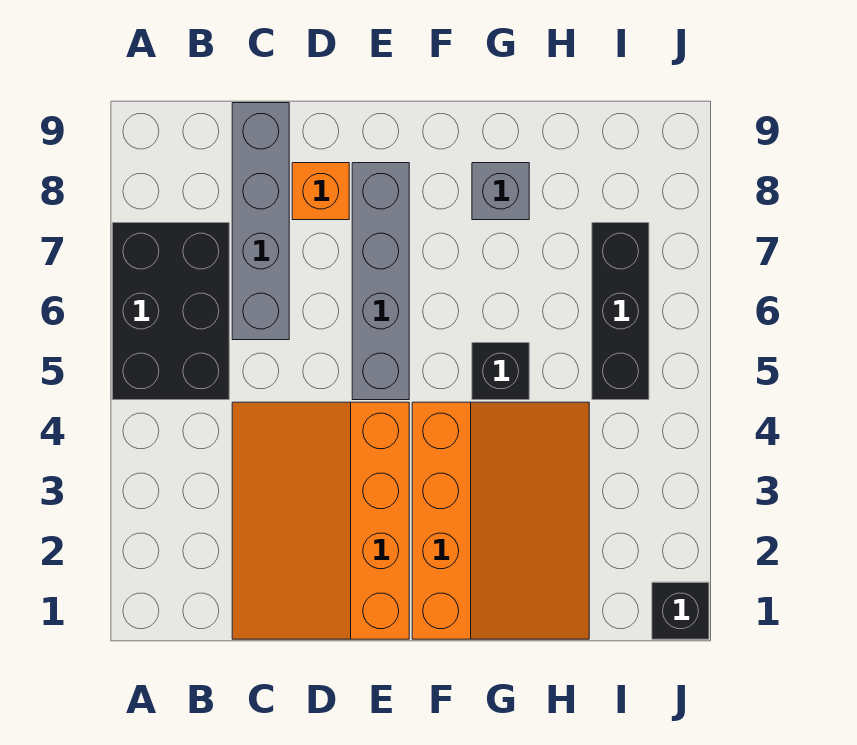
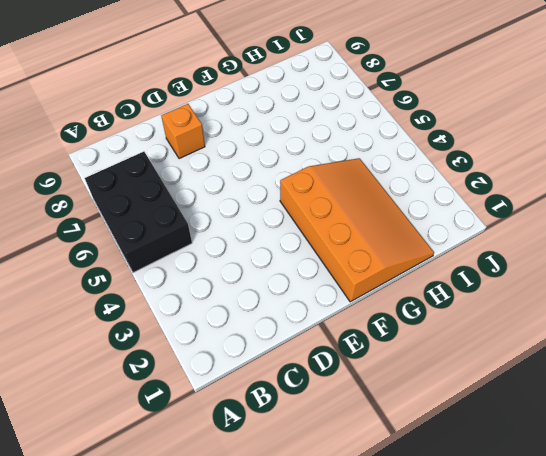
none -> orange slope C1:E4 level 1 top E
none -> grey brick C6:C9 level 1

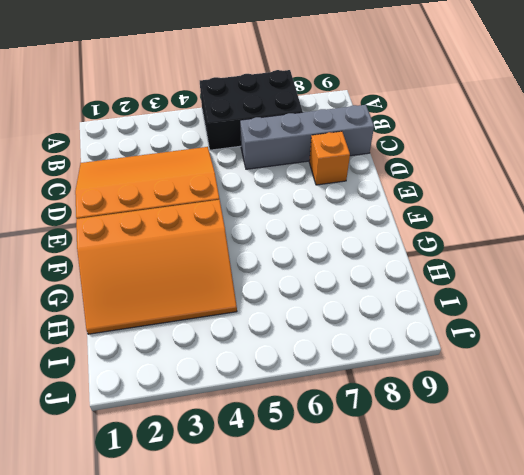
none -> grey brick E5:E8 level 1
none -> black brick G5 level 1

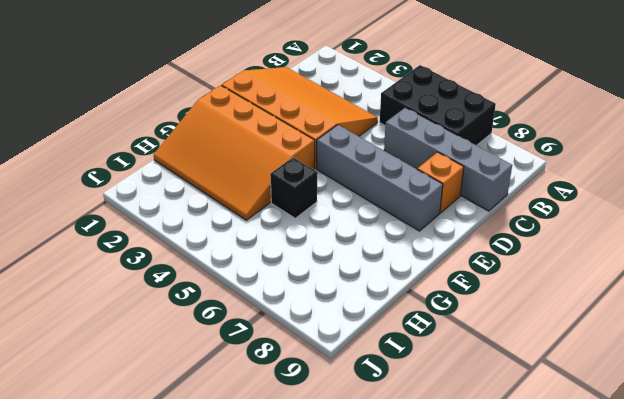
none -> grey brick G8 level 1
none -> black brick I5:I7 level 1

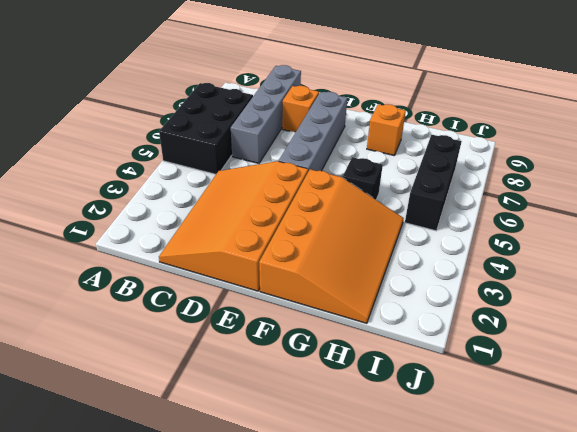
orange brick G8 level 1 -> grey brick G8 level 1
none -> black brick J1 level 1

